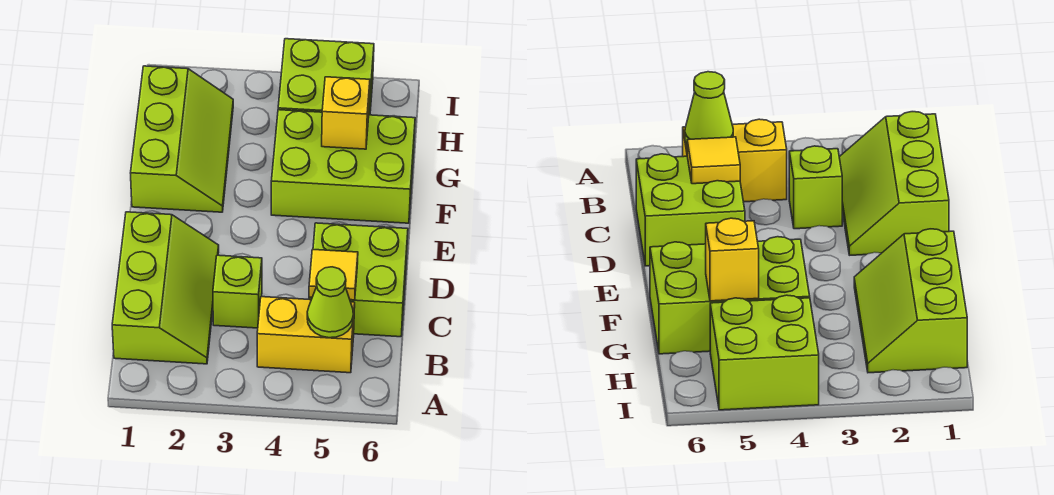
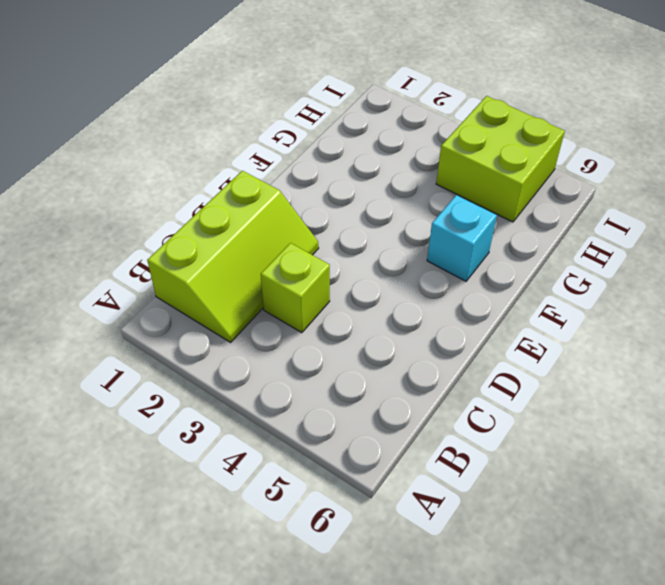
cyan brick F5 level 1 -> lime brick F4:G6 level 1
none -> yellow brick B4:B5 level 1
none -> lime brick C5:D6 level 1

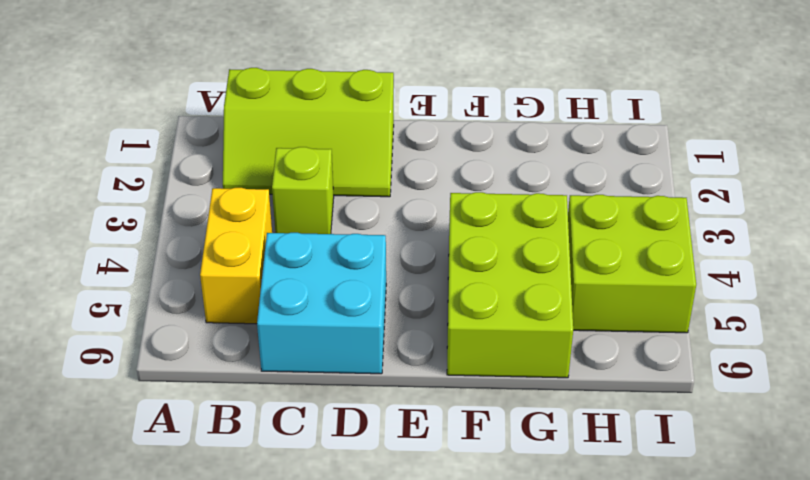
cyan brick C5:D6 level 1 -> lime brick C5:D6 level 1
none -> lime slope F1:H2 level 1 top 1
none -> lime cone B5 level 2

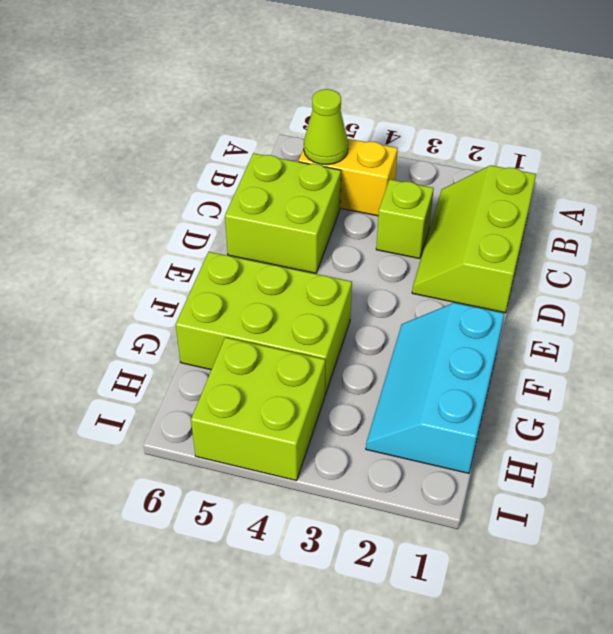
cyan slope F1:H2 level 1 top 1 -> lime slope F1:H2 level 1 top 1
none -> yellow tile C5 level 2
none -> yellow brick G5 level 2

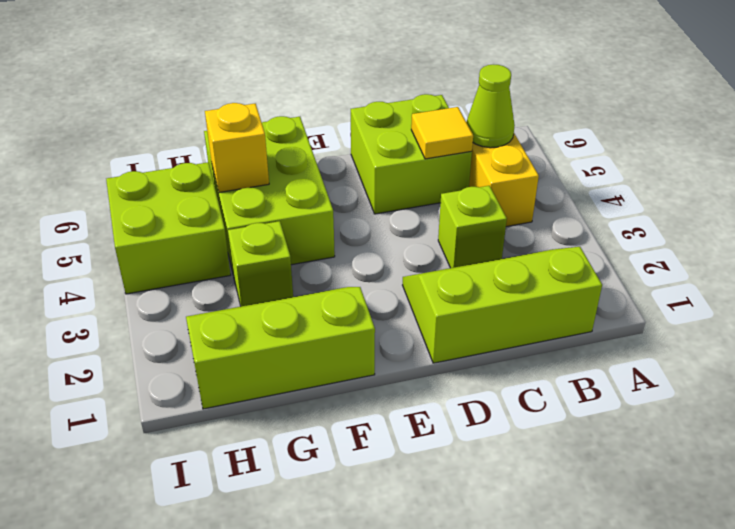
lime brick G3 level 1 -> none

